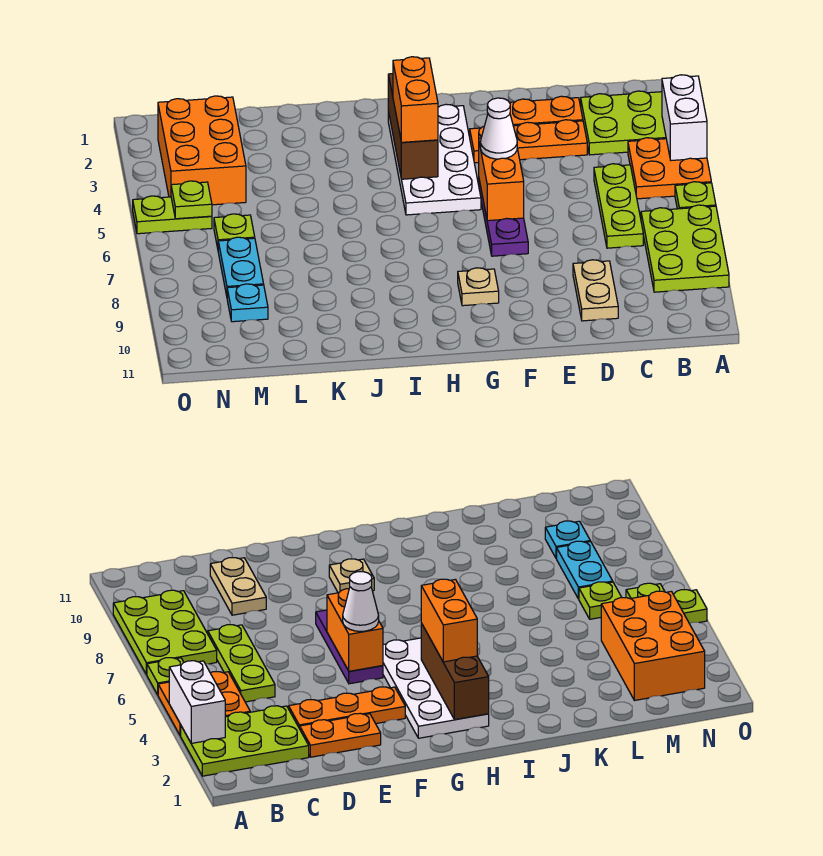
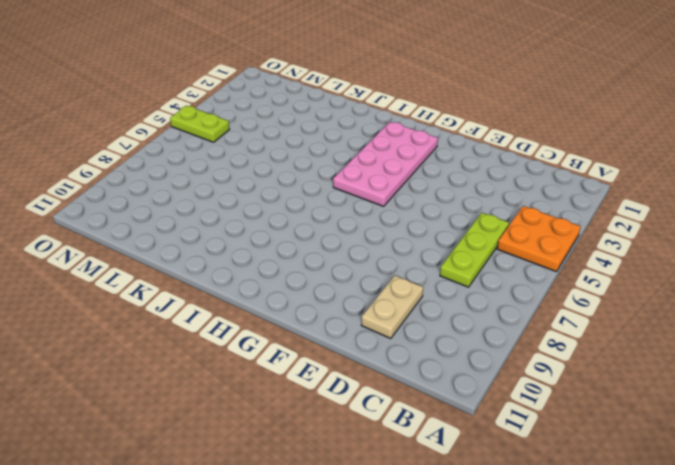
pink plate G2:H5 level 1 -> white plate G2:H5 level 1
none -> lime plate A2:C3 level 1
none -> lime plate A6 level 1
none -> lime plate A7:B9 level 1

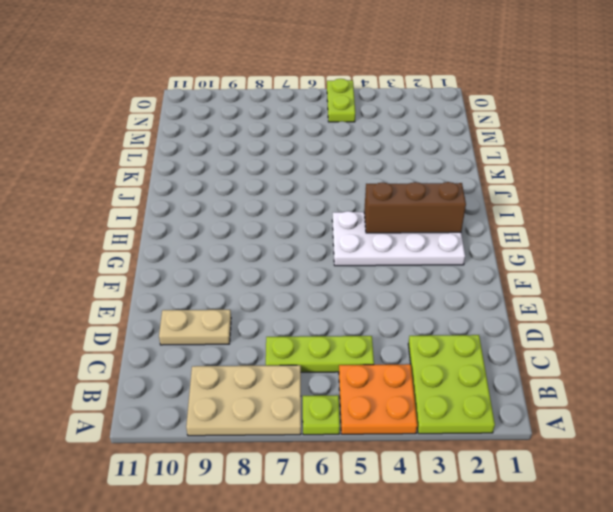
tan plate A7:B9 level 1 -> lime plate A7:B9 level 1
none -> orange plate D2:E2 level 1
none -> orange plate D3:F3 level 1
none -> purple plate F5:F7 level 1

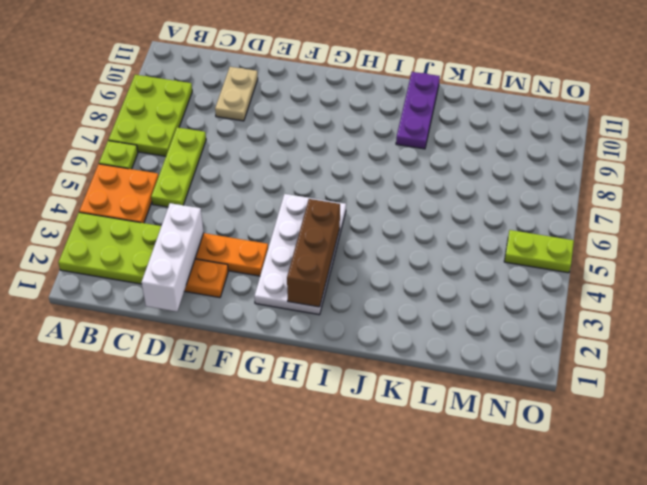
white brick D1:D3 level 2 -> none
purple plate J9:J11 level 1 -> purple plate F5:F7 level 1
none -> tan plate G9 level 1
none -> orange brick M2:N4 level 1
none -> lime plate M6 level 1

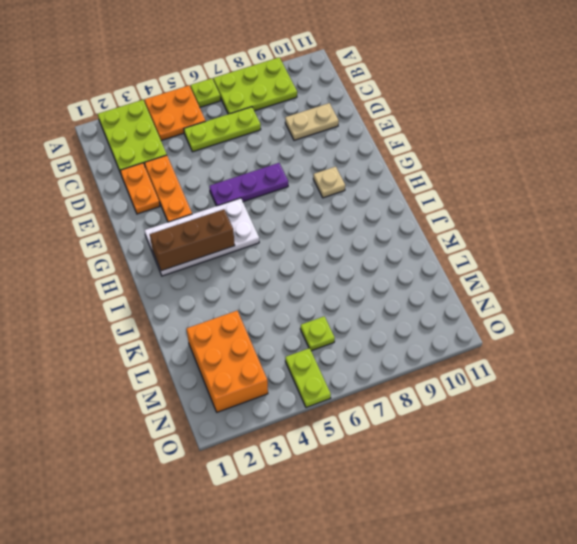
orange brick L2:N3 level 1 -> orange brick M2:N4 level 1
none -> cyan plate M7:M8 level 1
none -> cyan plate M9 level 1
none -> white brick A3:A4 level 2

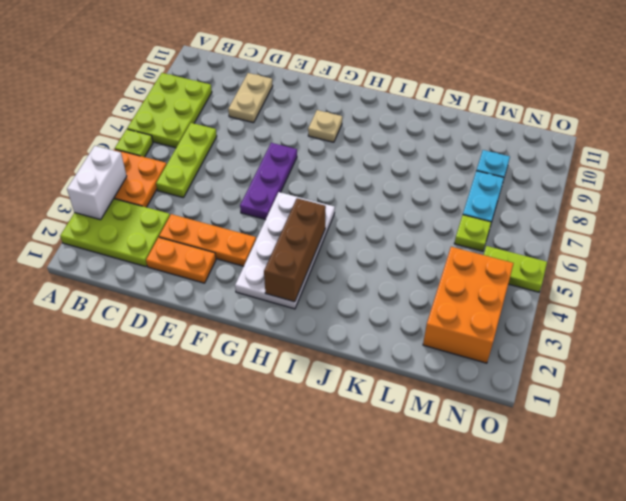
none -> orange brick F5:F6 level 2
none -> lime plate N5 level 2
none -> white cone F5 level 3

